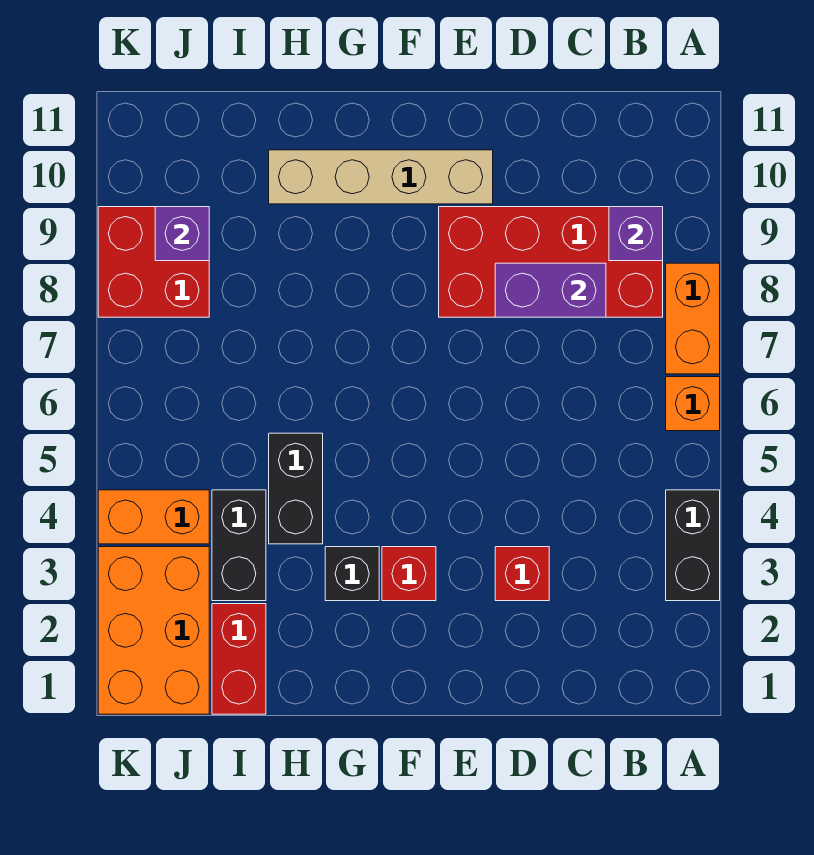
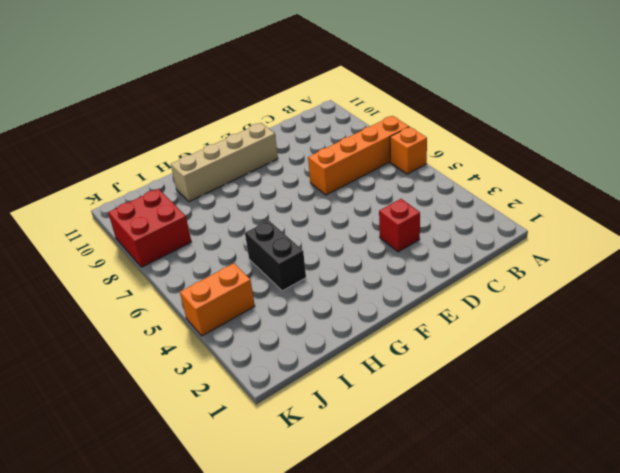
orange brick A7:D7 level 1 -> orange brick A7:A8 level 1
none -> black brick A3:A4 level 1
none -> red brick B8:E9 level 1
none -> red brick F3 level 1

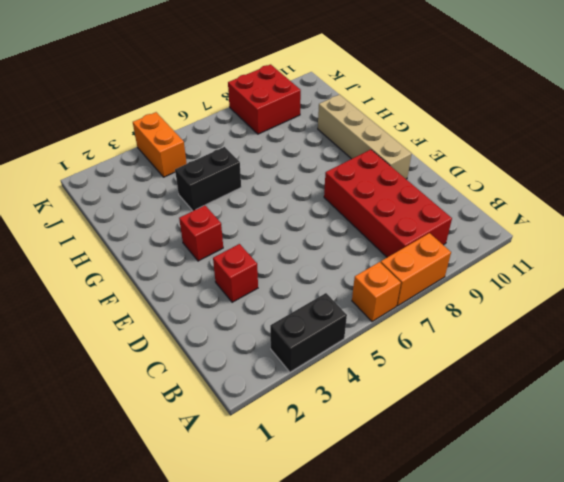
none -> black brick G3 level 1
none -> red brick I1:I2 level 1
none -> black brick I3:I4 level 1

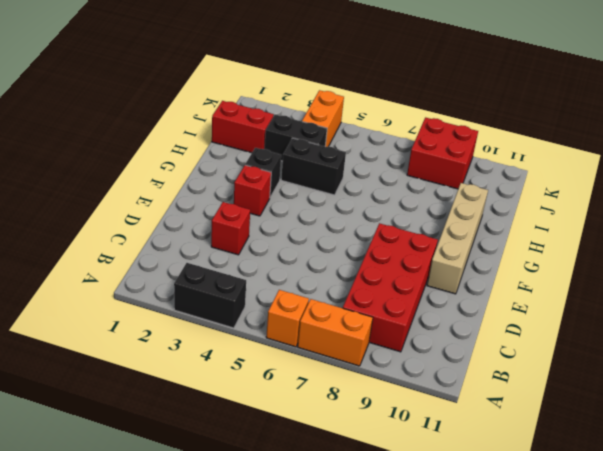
none -> orange brick J1:K3 level 1
none -> purple brick B9 level 2
none -> purple brick C8:D8 level 2

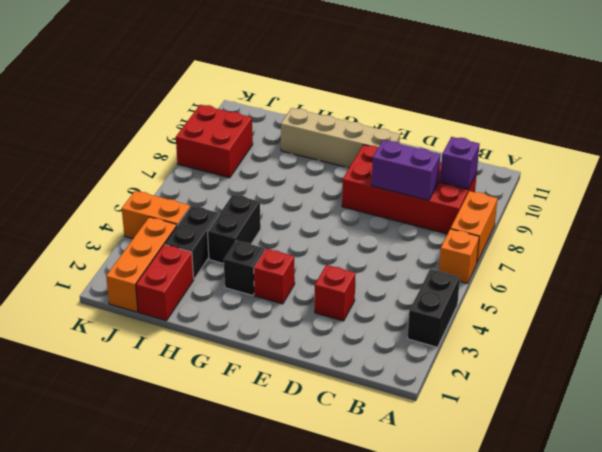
orange brick J1:J3 level 1 -> orange brick J1:K3 level 1
none -> purple brick J9 level 2

